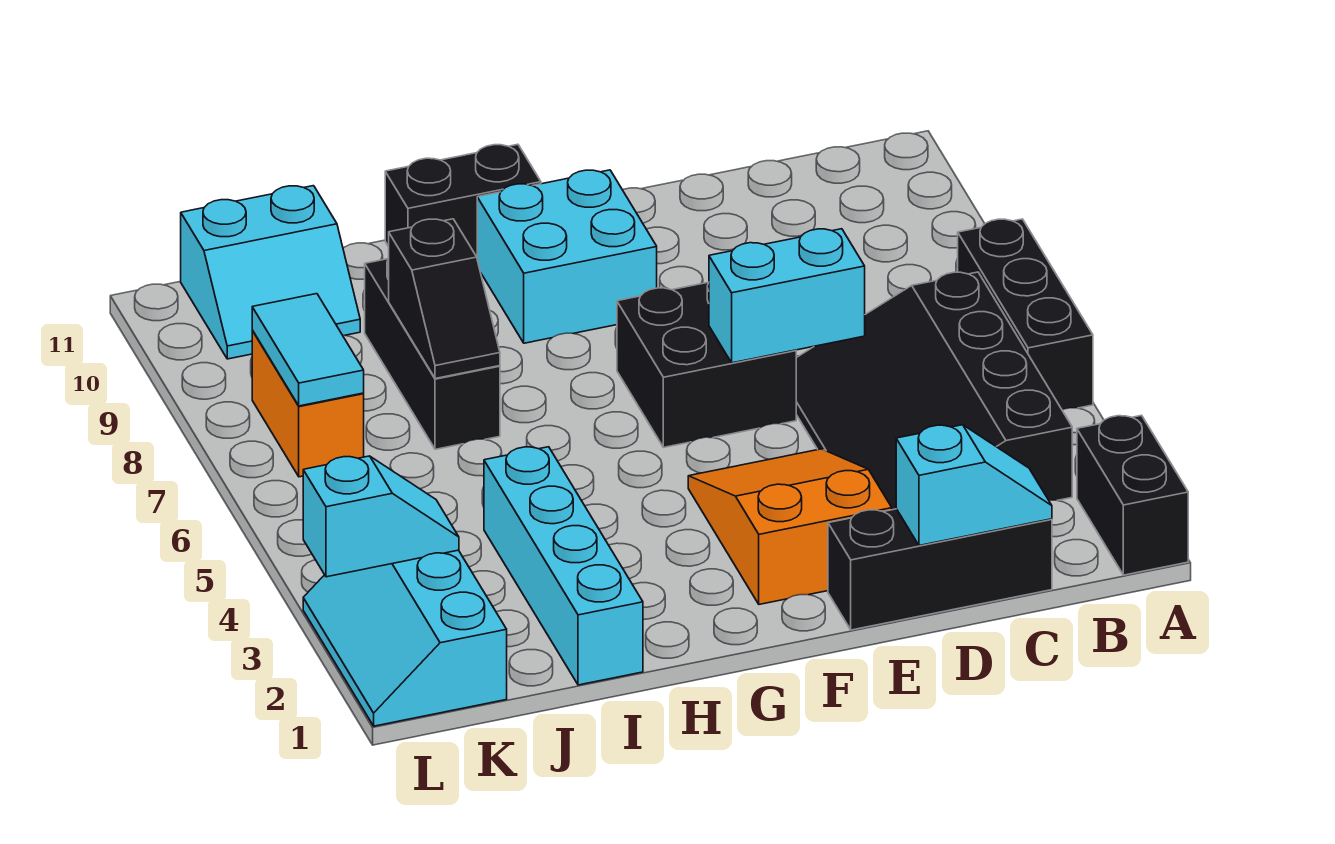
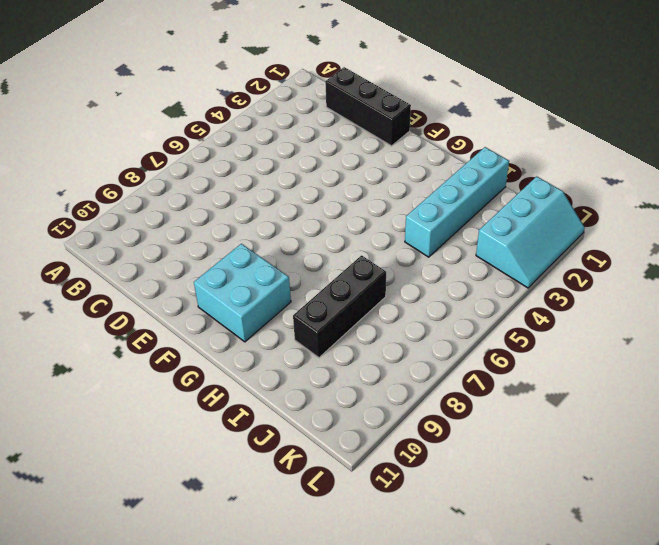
none -> black brick A1:A2 level 1
none -> black brick A5:A7 level 1
none -> black slope B3:D6 level 1 top B

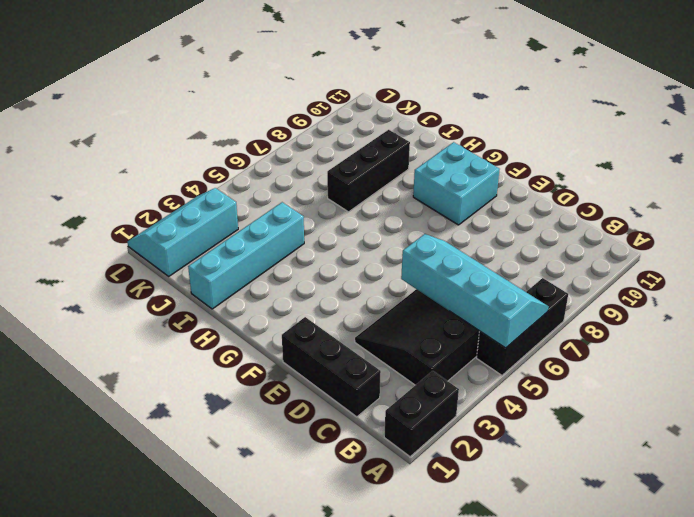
cyan slope A5:D6 level 2 top 5 -> cyan brick D6:E6 level 2
none -> orange slope E2:F4 level 1 top 2
none -> black brick E6:F7 level 1
none -> black brick G11:H11 level 1

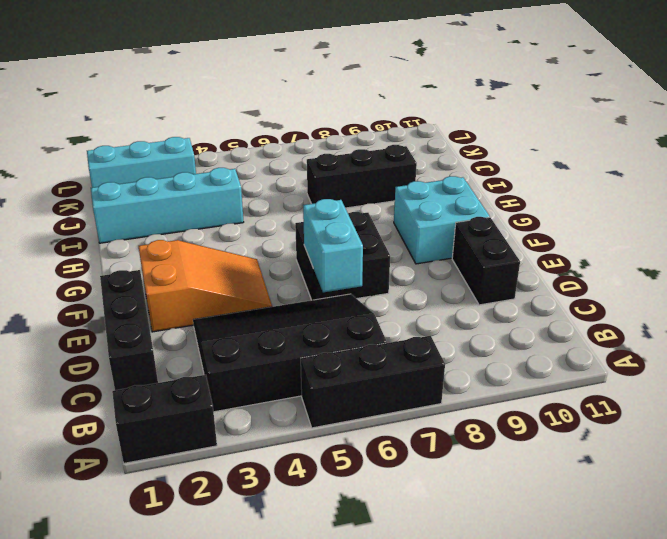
black brick D10:E10 level 1 -> black brick G11:H11 level 1
none -> cyan slope J10:K11 level 1 top 11
none -> orange brick K7:K8 level 1
none -> cyan slope C1:D1 level 2 top D

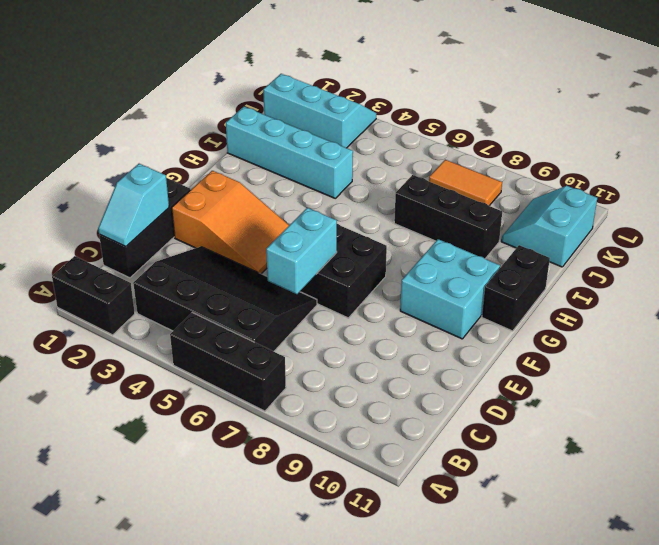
orange tile K7:K8 level 1 -> orange brick K7:K8 level 1
none -> black slope I7:I8 level 2 top 8
none -> cyan slope K3:L3 level 2 top L
none -> cyan tile K7:K8 level 2

